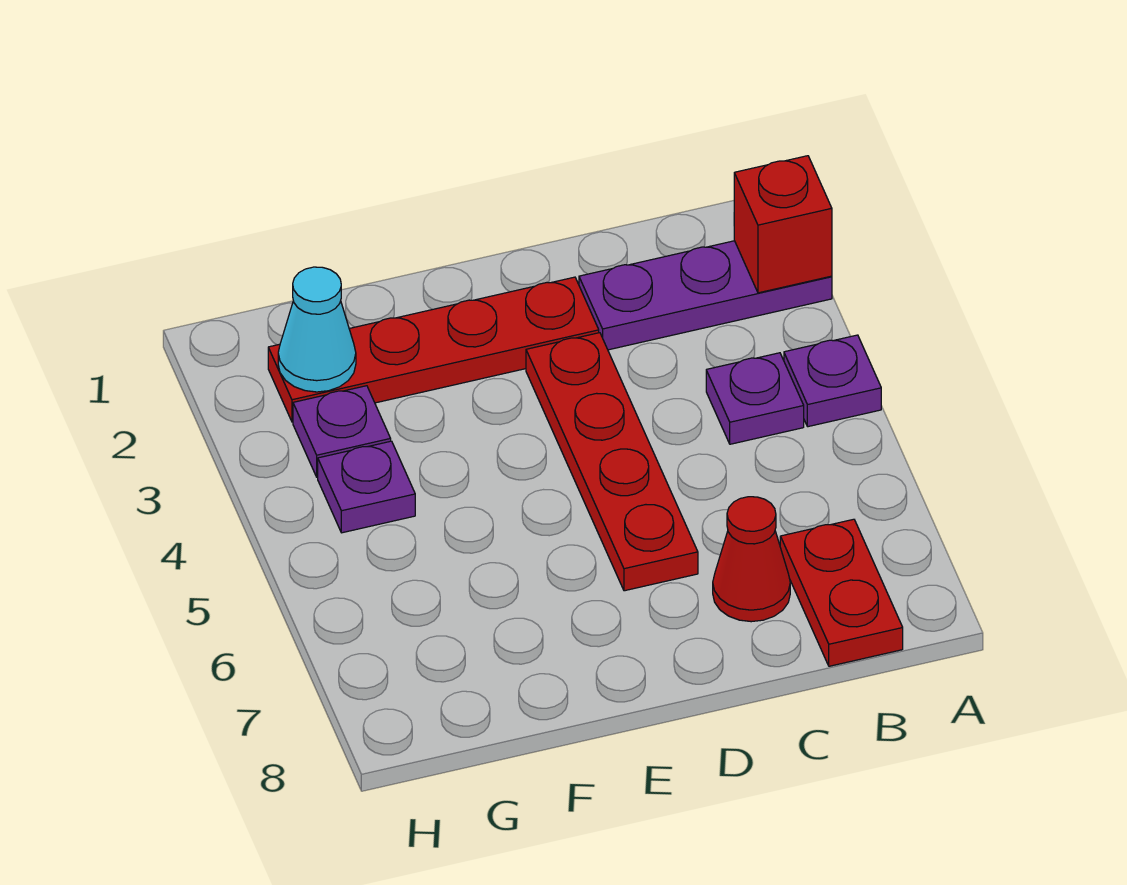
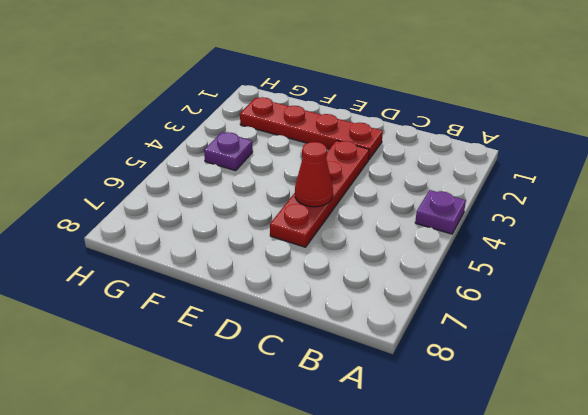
red cone D5 level 2 -> red cone C7 level 1
none -> purple plate A2:C2 level 1
none -> purple plate B4 level 1

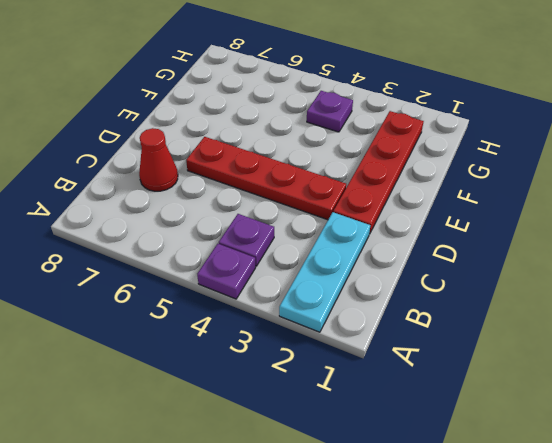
cyan plate A2:C2 level 1 -> purple plate A2:C2 level 1
none -> red plate B7:B8 level 1
none -> purple plate G3 level 1

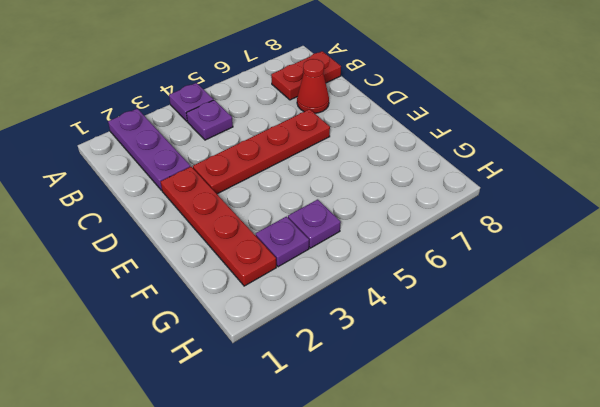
none -> red brick A2 level 2
none -> cyan cone G2 level 2

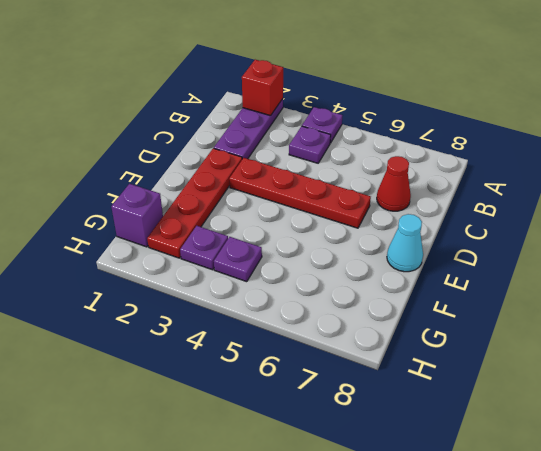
cyan cone E8 level 1 -> cyan cone G2 level 2
purple brick G1 level 1 -> none
none -> red plate B7:B8 level 1

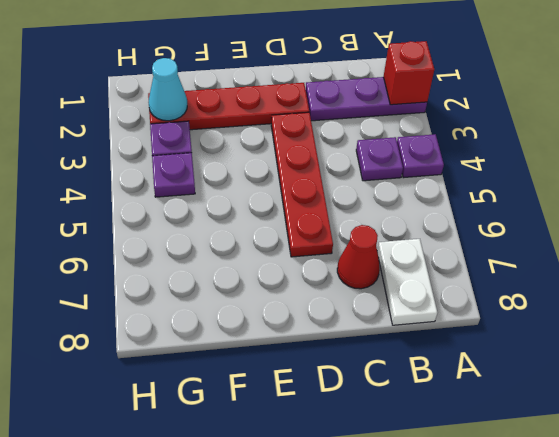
white plate B7:B8 level 1 -> red plate B7:B8 level 1

